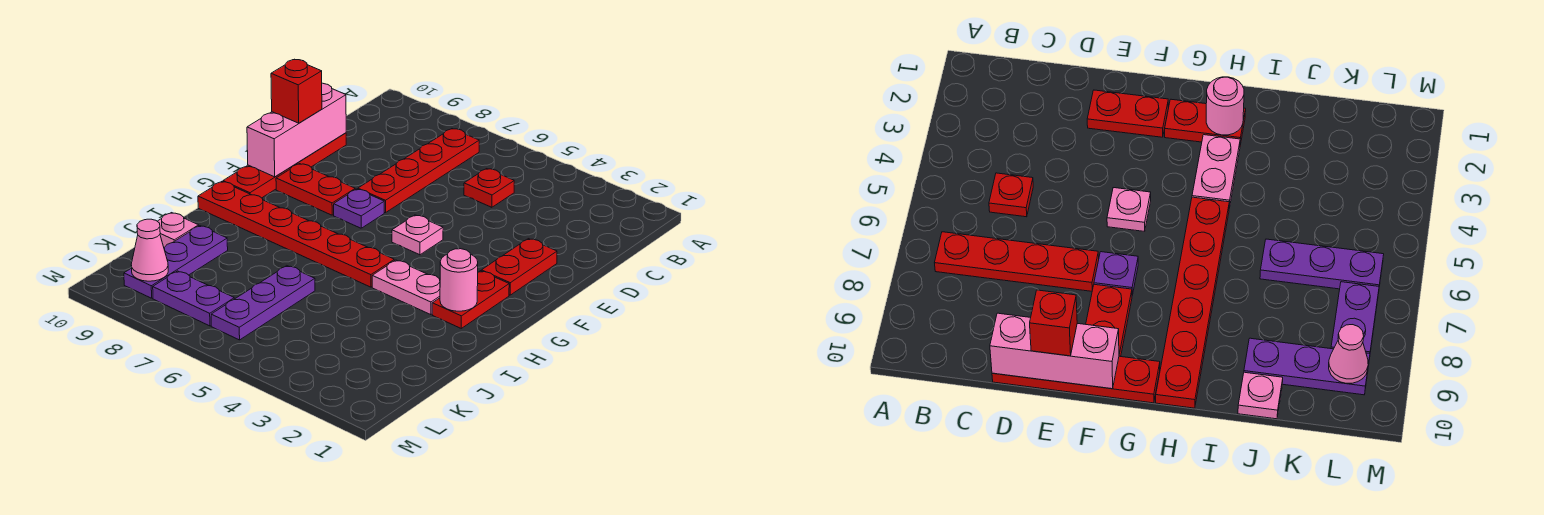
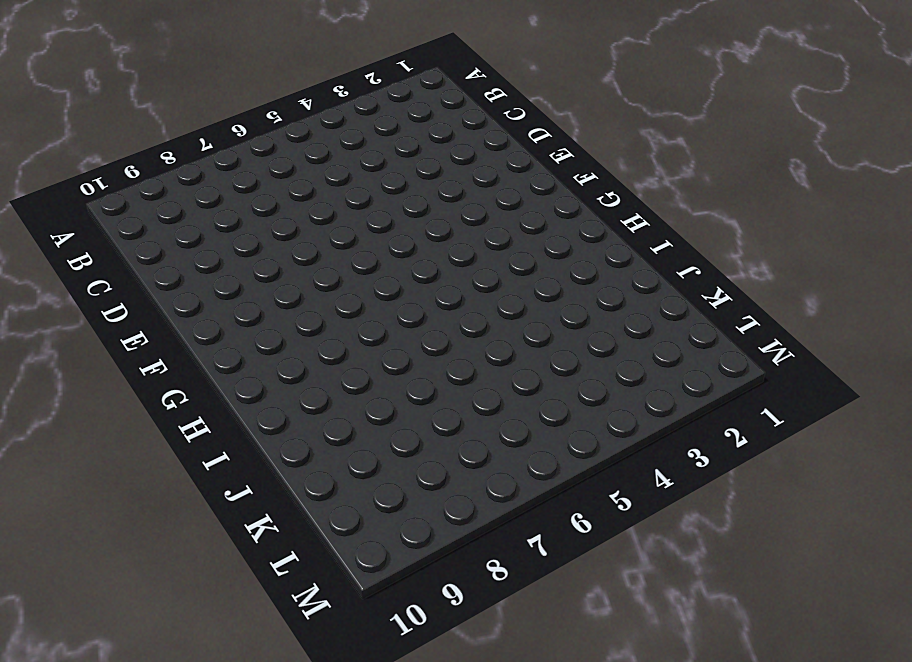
none -> red plate B7:E7 level 1
none -> red plate C5 level 1
none -> red plate D10:G10 level 1

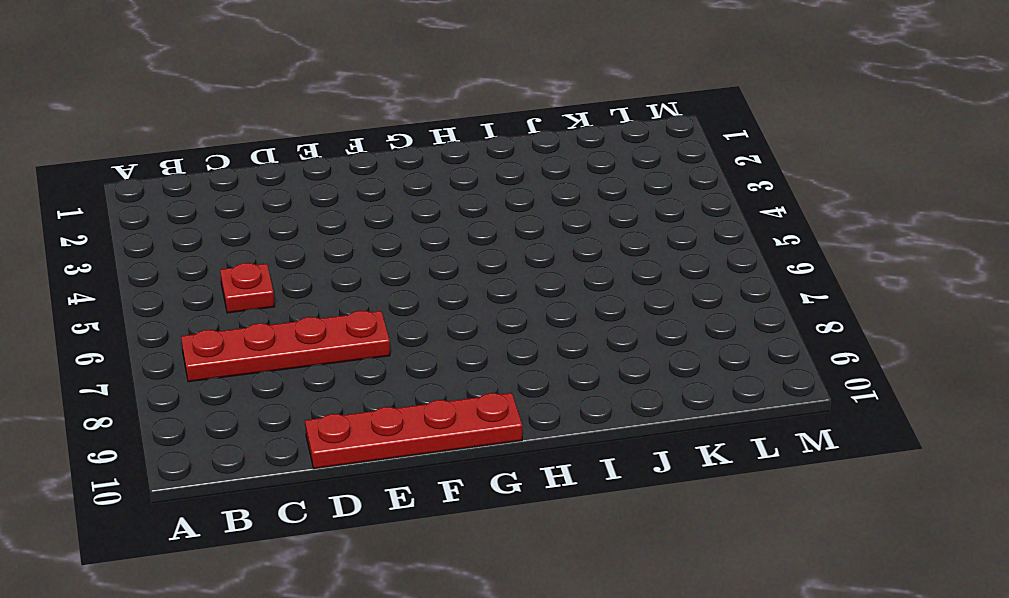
none -> red plate E2:F2 level 1
none -> pink plate F5 level 1
none -> purple plate F7 level 1

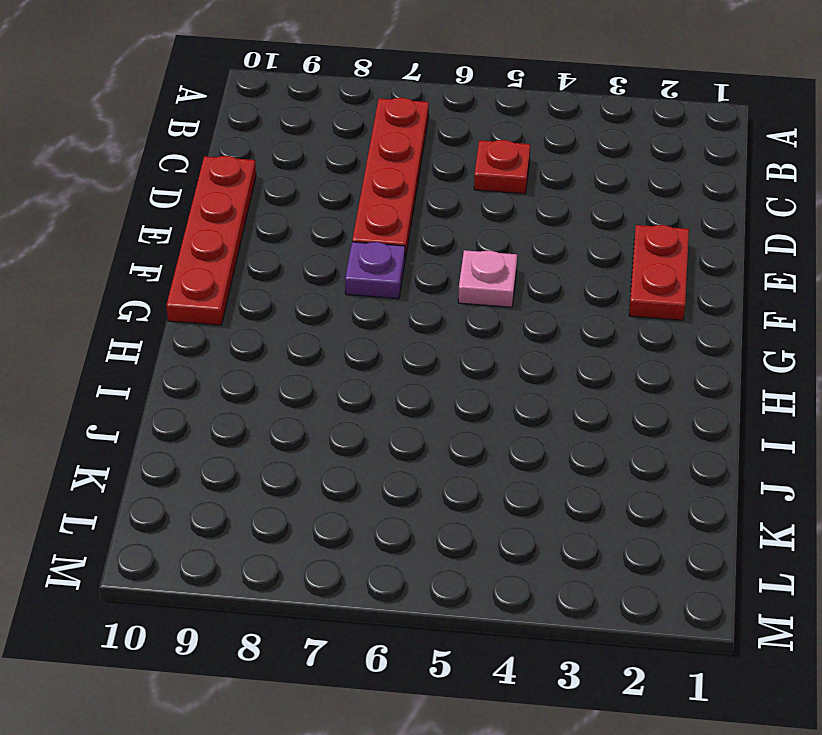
none -> red plate F8:F9 level 1
none -> red plate G2:H2 level 1
none -> pink plate H3:H4 level 1

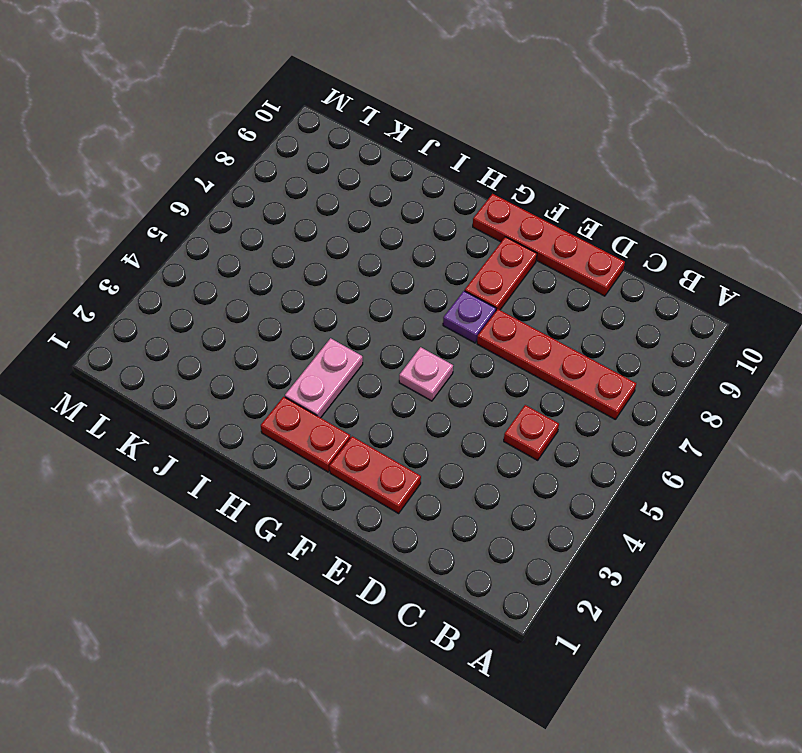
none -> red plate H5:H10 level 1
none -> purple plate J6:L6 level 1
none -> purple plate J9:L9 level 1

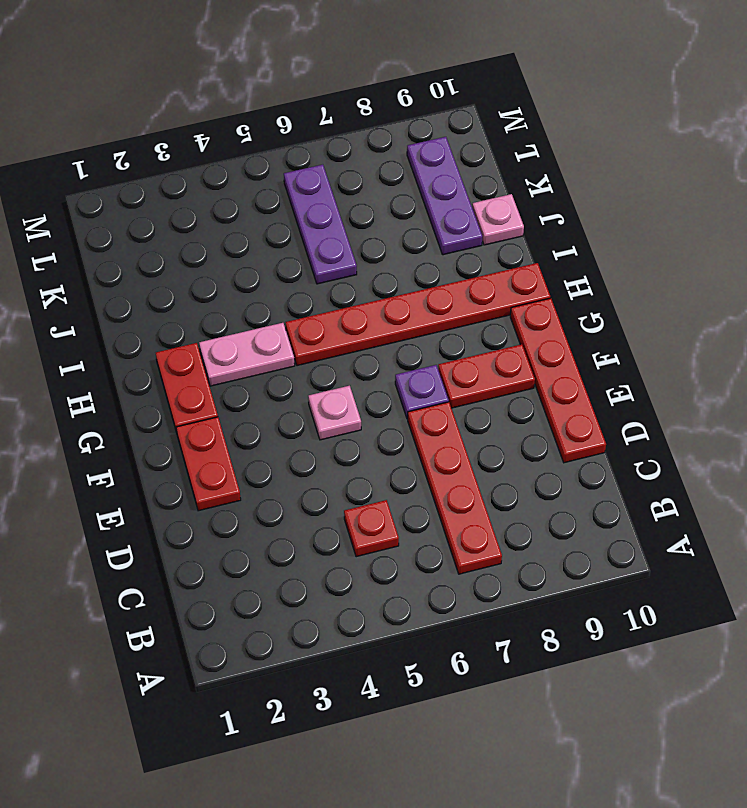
none -> purple plate L7:L8 level 1
none -> pink brick D10:F10 level 2
none -> pink round brick H2 level 2

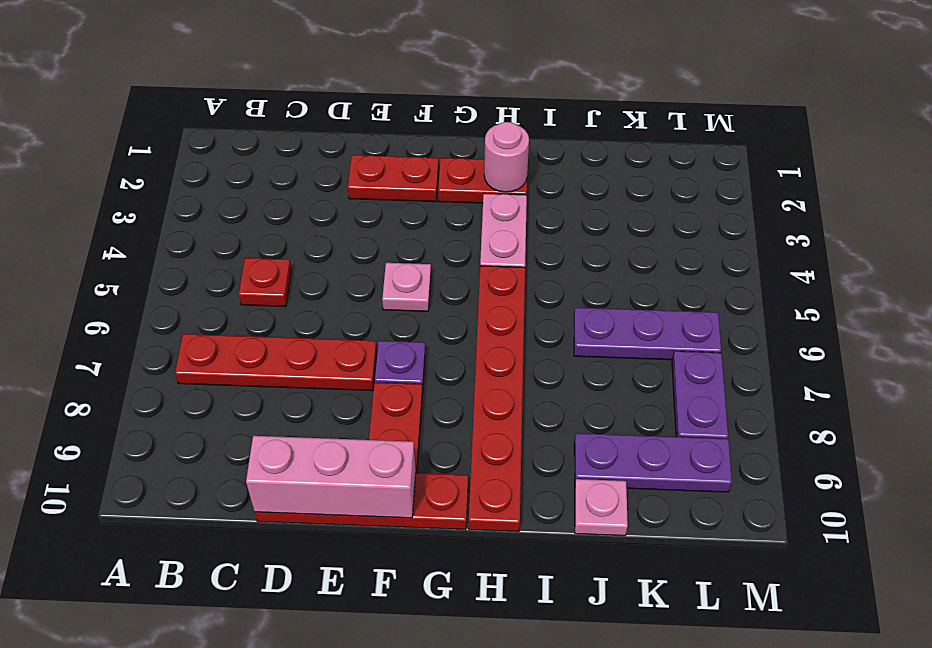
none -> pink cone L9 level 2
none -> red brick E10 level 3

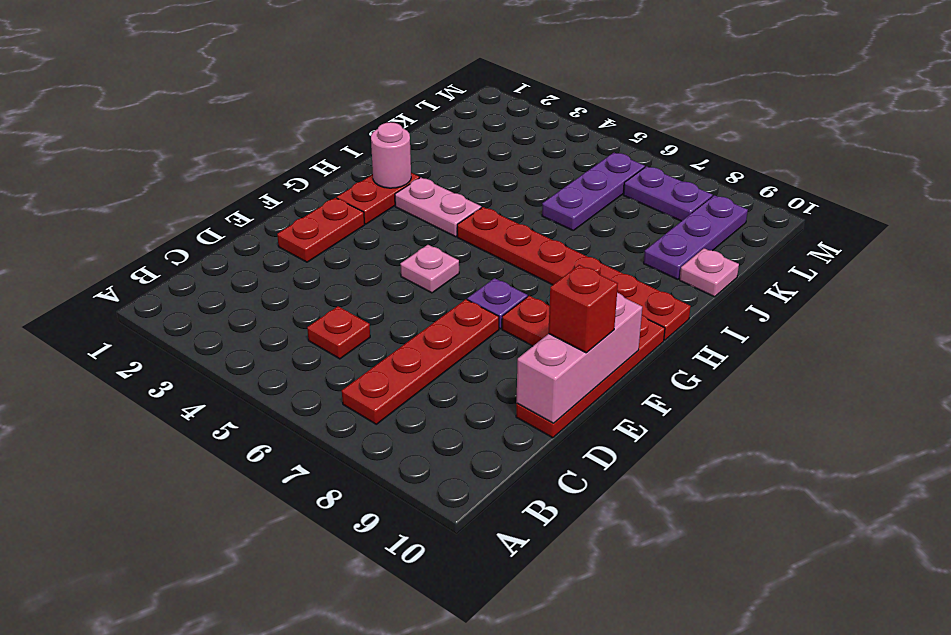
none -> pink cone L9 level 2

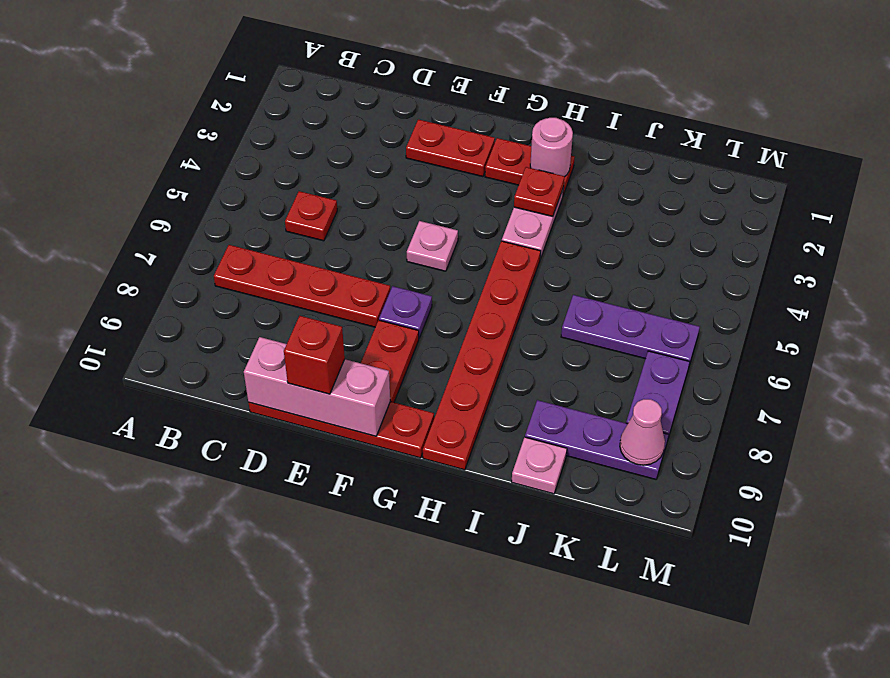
red plate H3 level 2 -> none

